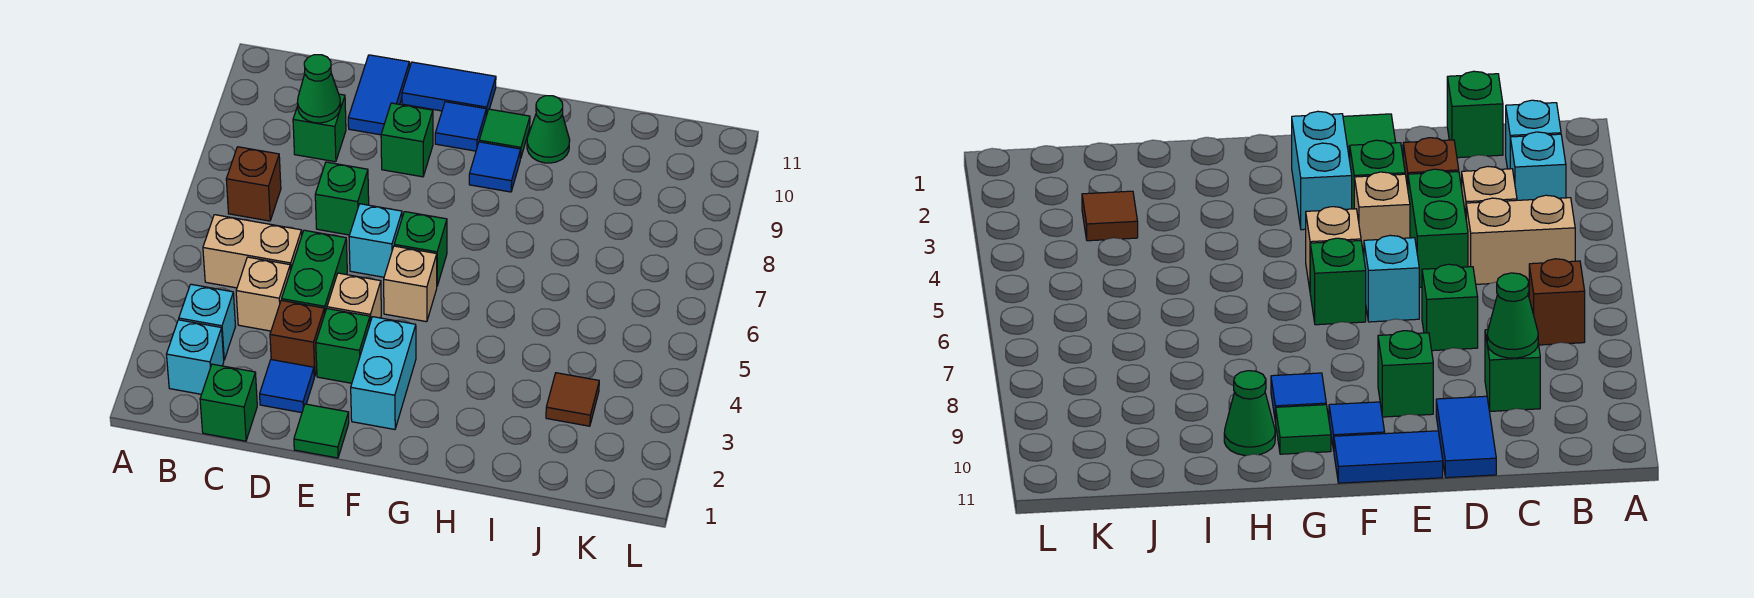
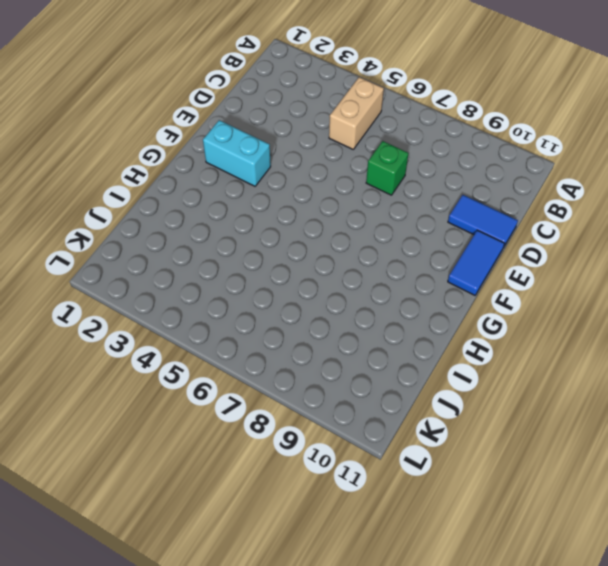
none -> cyan brick B2 level 1
none -> cyan brick B3 level 1
none -> brown brick B7 level 1

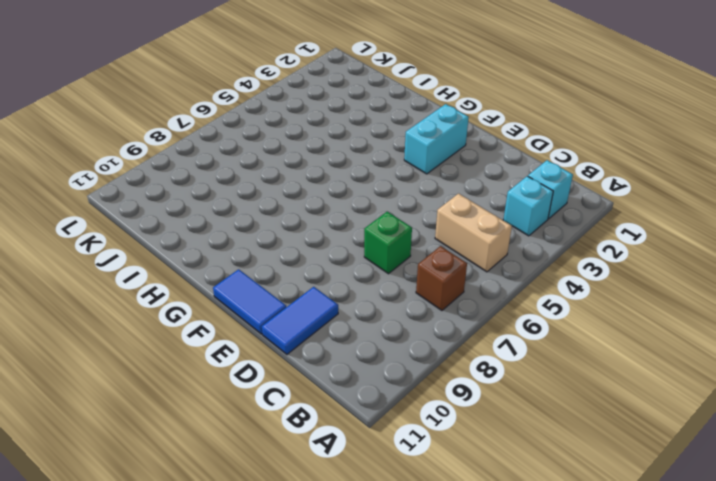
none -> green brick C1 level 1
none -> tan brick C4 level 1
none -> green brick C9 level 1

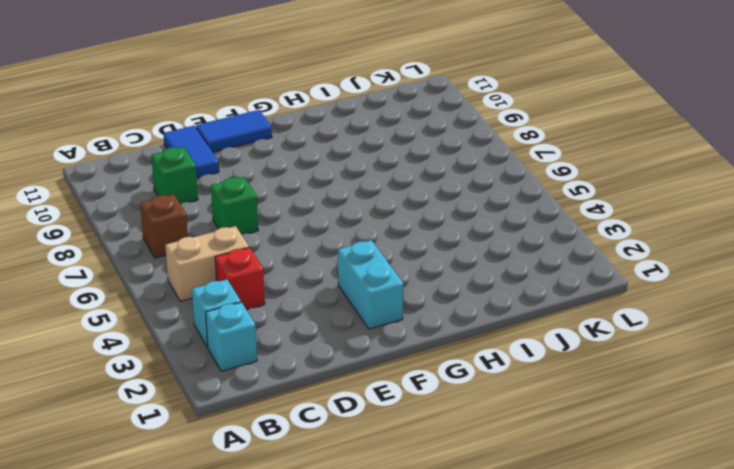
red brick C4 level 1 -> tan brick C4 level 1
none -> green brick C1 level 1
none -> blue tile D2 level 1
none -> brown brick D3 level 1

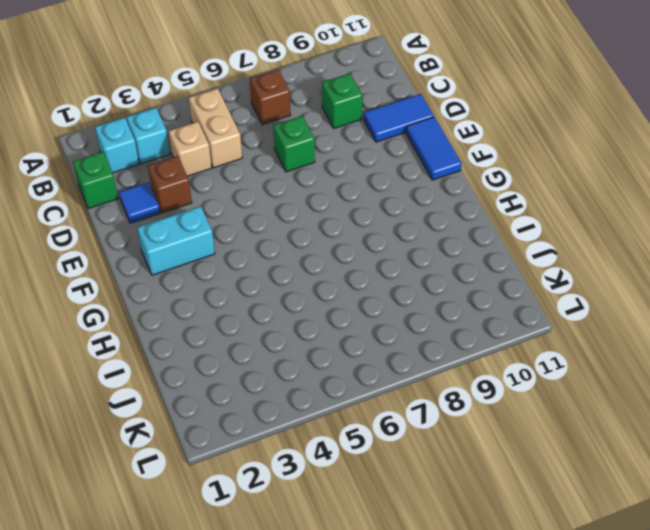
none -> green brick D4:D5 level 1
none -> green tile E1 level 1
none -> green brick E3 level 1

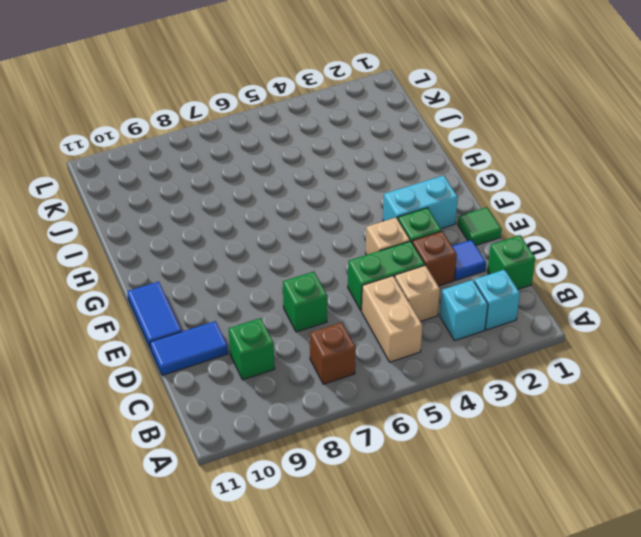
none -> cyan brick E6 level 1
none -> green brick E9 level 1
none -> tan brick F5 level 1

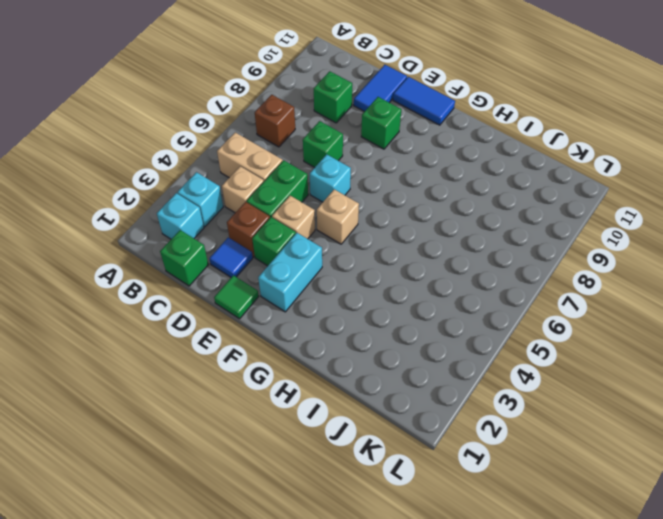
none -> green brick F6 level 1
none -> blue tile F10 level 1
none -> blue tile G9 level 1

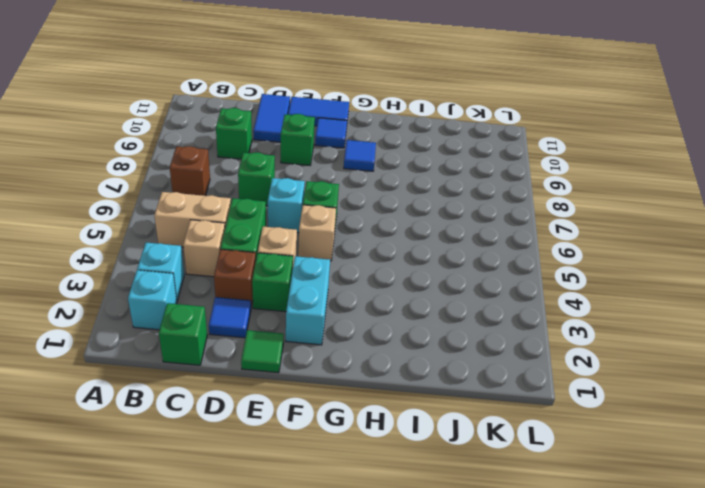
none -> green tile G10 level 1
none -> green cone H10 level 1
none -> brown tile J3 level 1

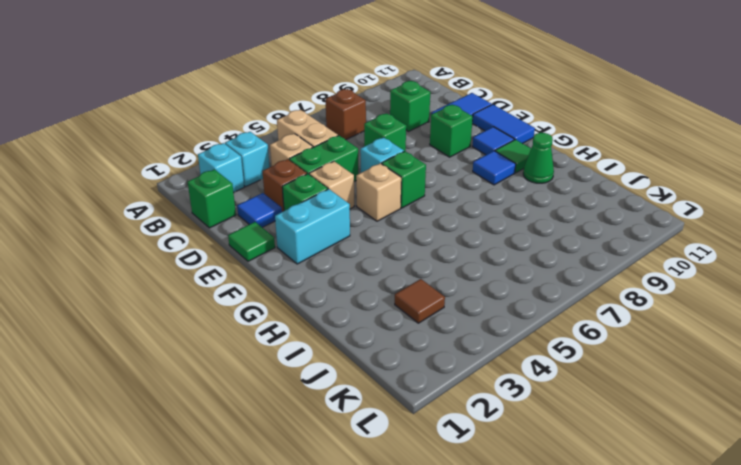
none -> green cone C9 level 2

